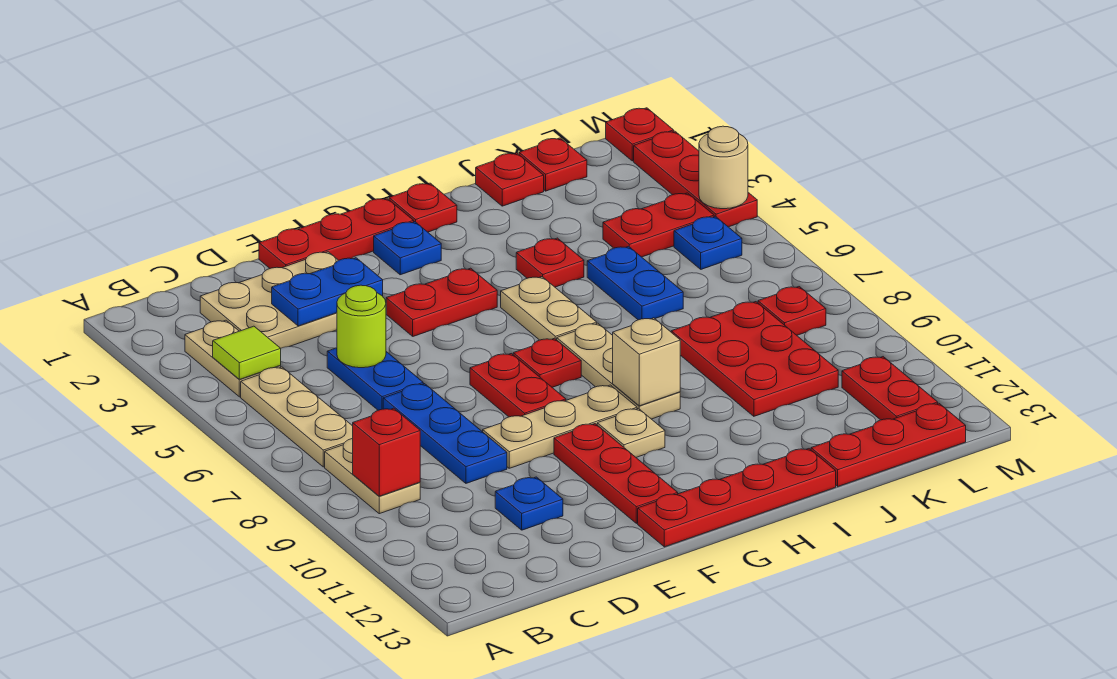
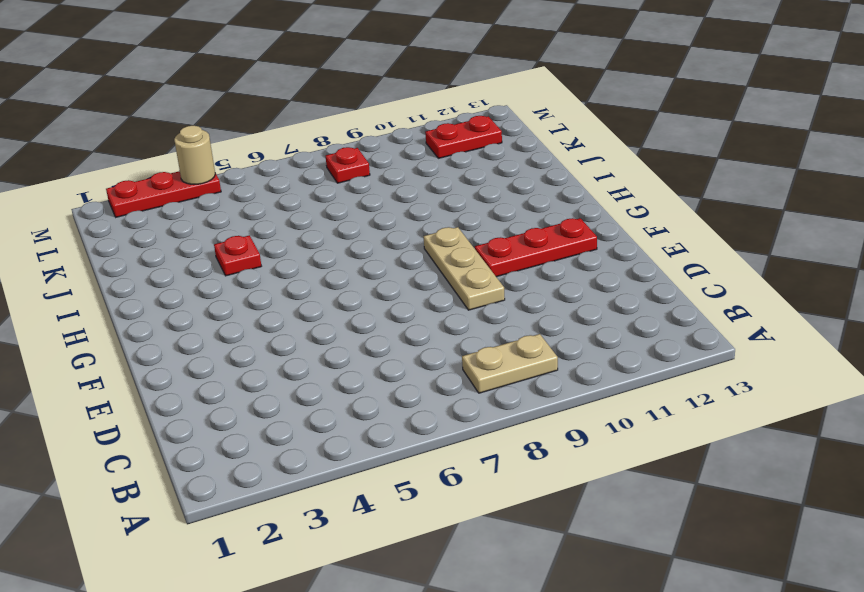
none -> tan plate B3:B4 level 1
none -> tan plate B5:B7 level 1
none -> tan plate C2:E3 level 1
none -> blue plate D5:D6 level 1

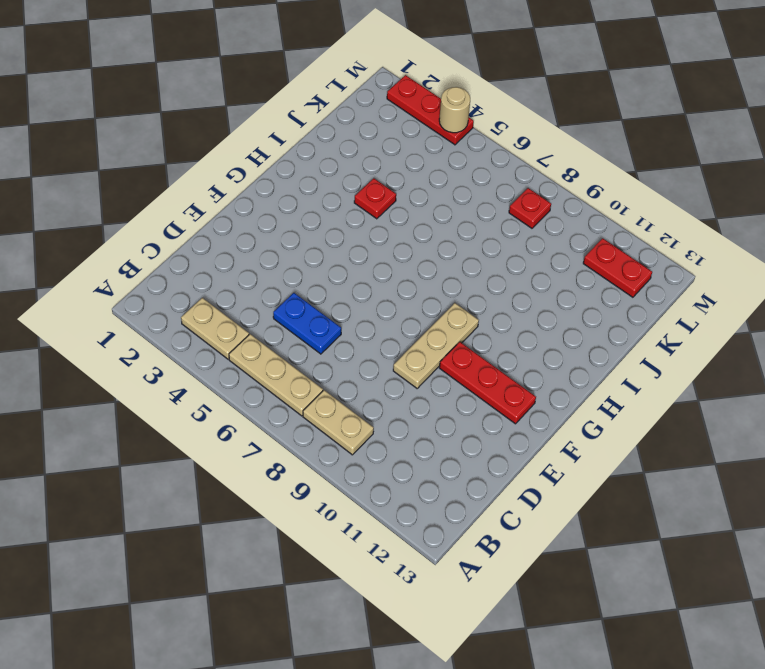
none -> tan plate C2:E3 level 1
none -> blue plate D7:D9 level 1
none -> blue plate D11 level 1
none -> red plate E1:G1 level 1

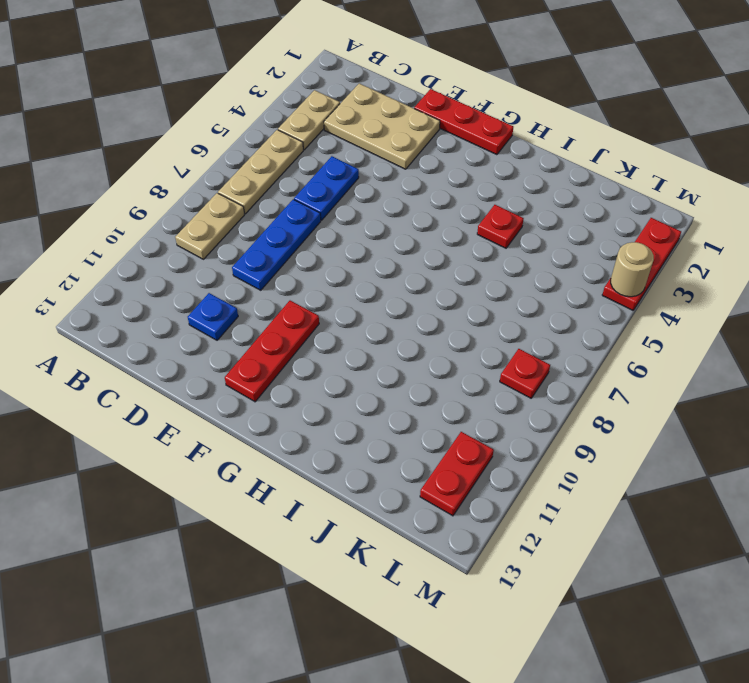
none -> tan plate E9:G9 level 1
none -> red plate F4:G4 level 1
none -> red plate F7:F8 level 1
none -> red plate F13:I13 level 1

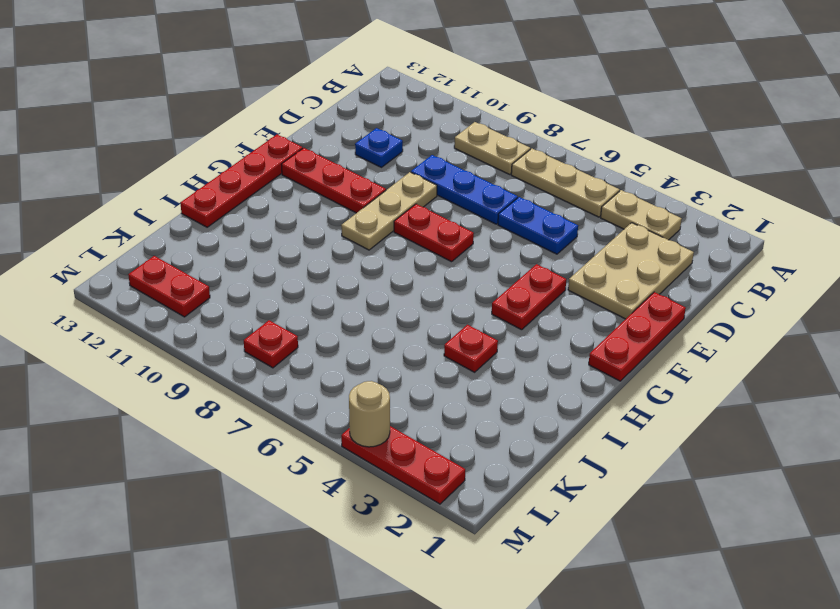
none -> blue plate G2 level 1
none -> red plate G7 level 1
none -> tan plate G10 level 1
none -> red plate H1 level 1

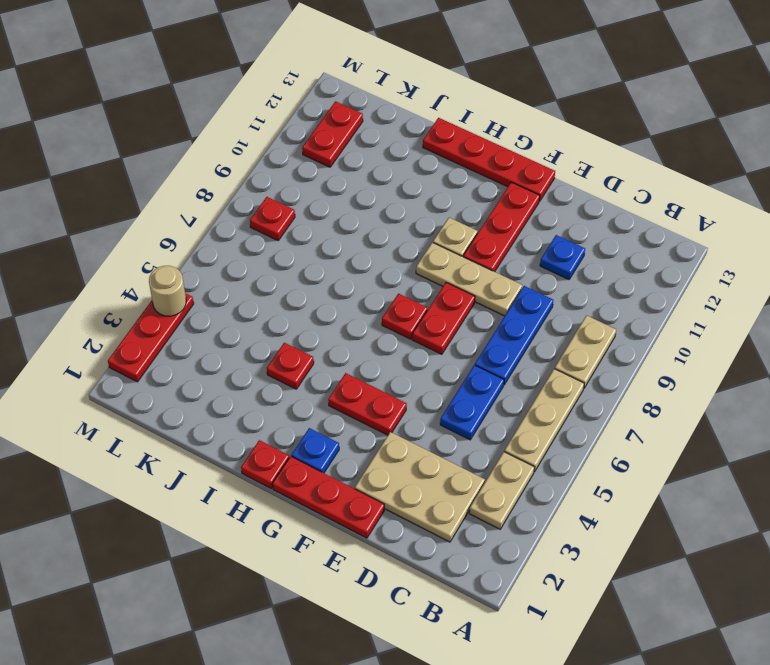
none -> tan plate H5:H6 level 1
none -> tan plate H7:H9 level 1
none -> red plate J1 level 1
none -> blue plate J5:J6 level 1

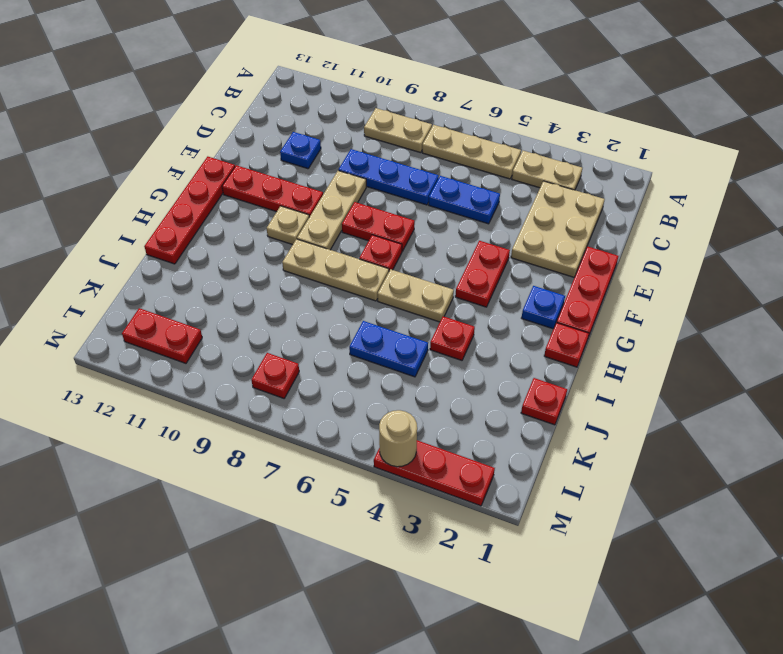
none -> red plate J8:K10 level 1
none -> red plate J13:L13 level 1
none -> red plate K1 level 1
none -> red plate K4:L4 level 1

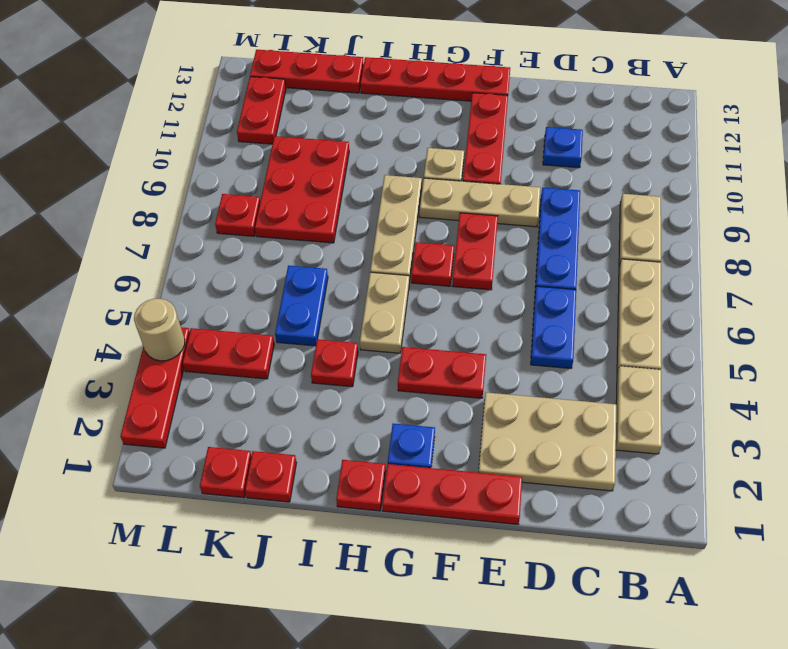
none -> blue plate L5 level 1
none -> red plate M1 level 1
none -> lime tile B4 level 2
none -> red brick B9 level 2

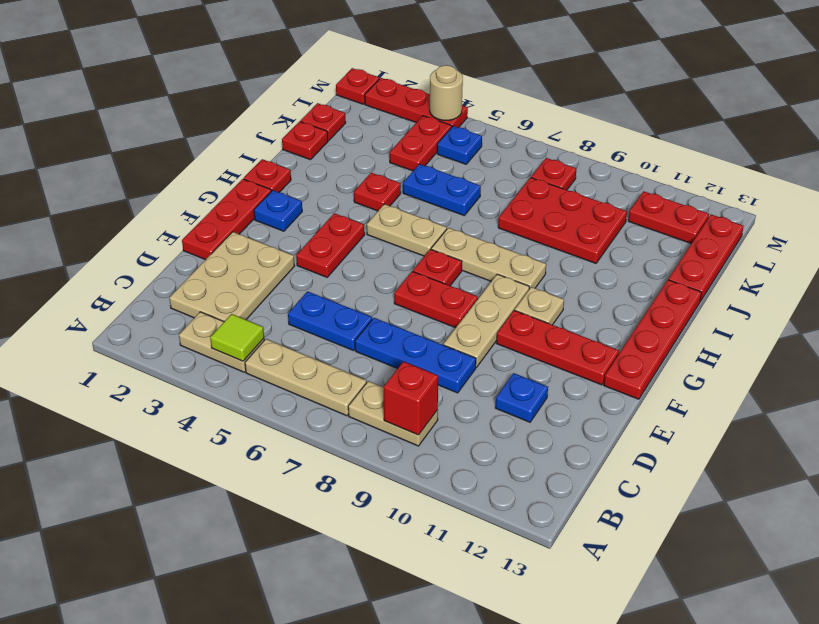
none -> blue plate D3:E3 level 2
none -> lime round brick D5 level 2
none -> tan brick H9 level 2

